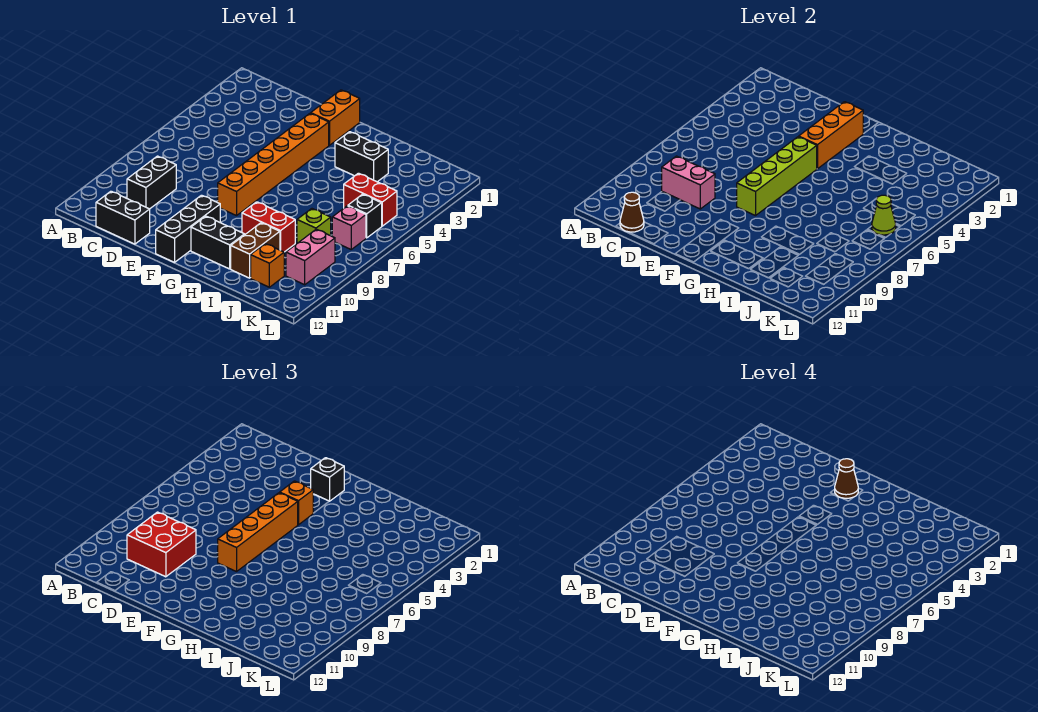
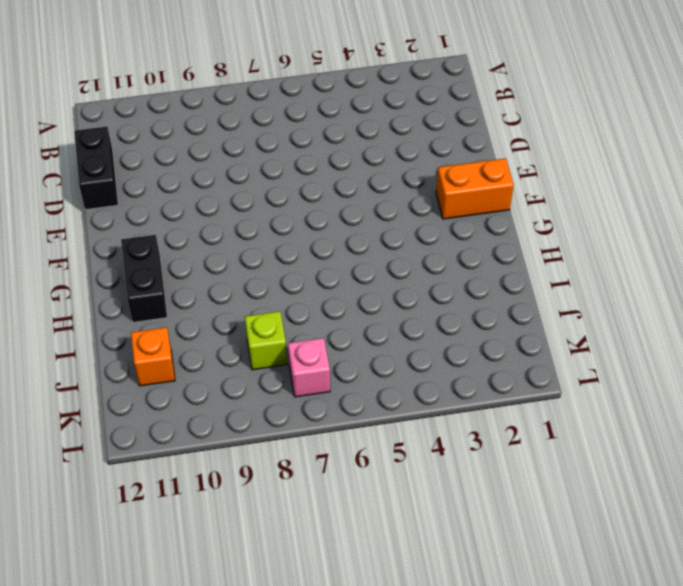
none -> black brick C9:C10 level 1
none -> orange brick F3:F8 level 1
none -> black brick F10:F12 level 1

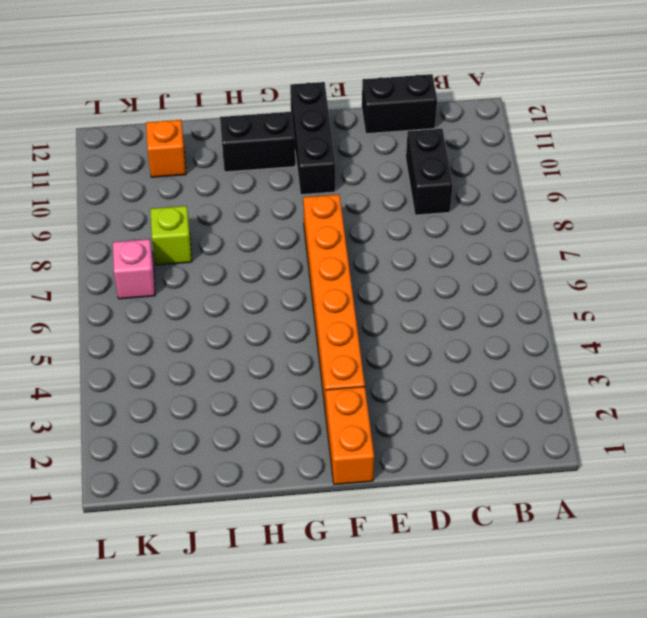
none -> black brick H3:I3 level 1
none -> red brick H9:I9 level 1
none -> brown brick I10:I11 level 1

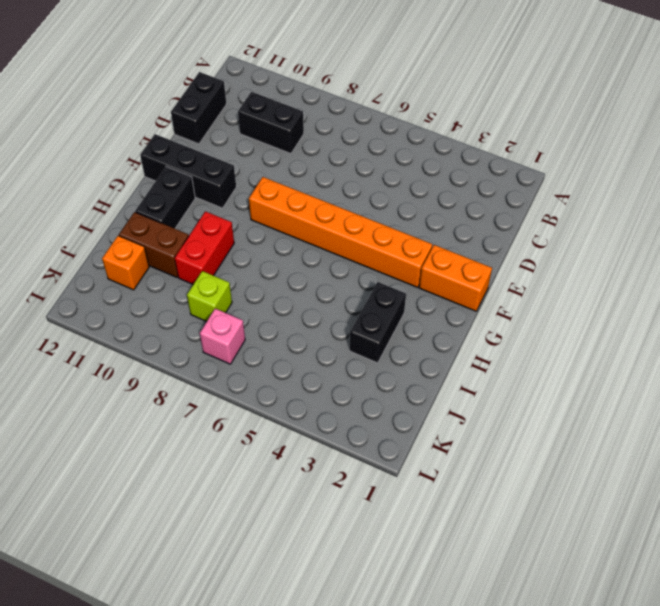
none -> red brick J5:K5 level 1
none -> black brick K6 level 1
none -> pink brick K9:K10 level 1

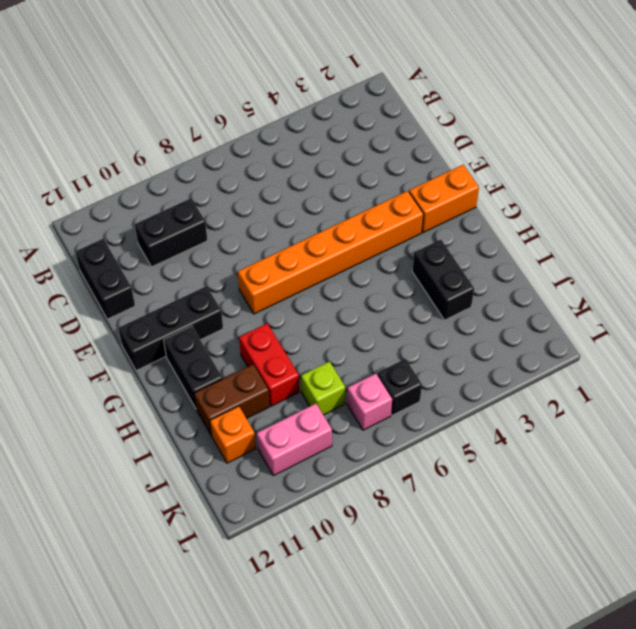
none -> red brick J5:K5 level 1
none -> pink brick C9:D9 level 2
none -> brown cone C12 level 2

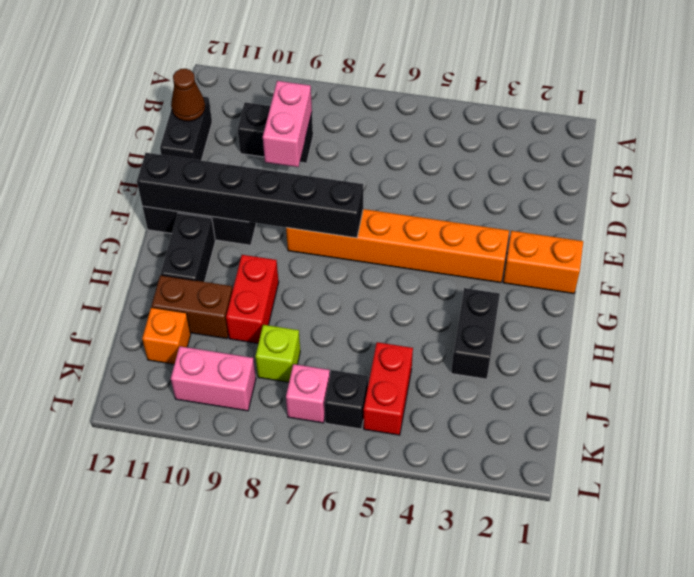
black brick F7:F12 level 2 -> lime brick F5:F8 level 2
none -> orange brick F2:F4 level 2
none -> lime cone K6 level 2
none -> red brick C9:D10 level 3

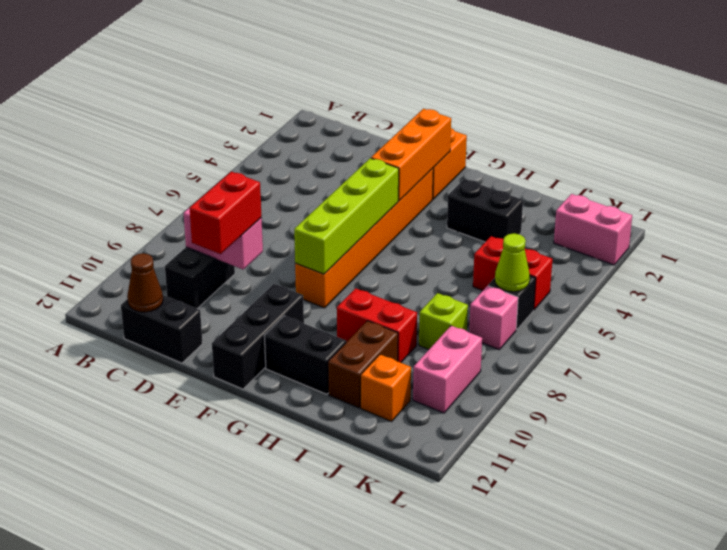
red brick D9:D10 level 3 -> red brick C9:D10 level 3
pink brick K2:L2 level 1 -> none
none -> black brick F2 level 3
none -> orange brick F4 level 3
none -> orange brick F5:F8 level 3

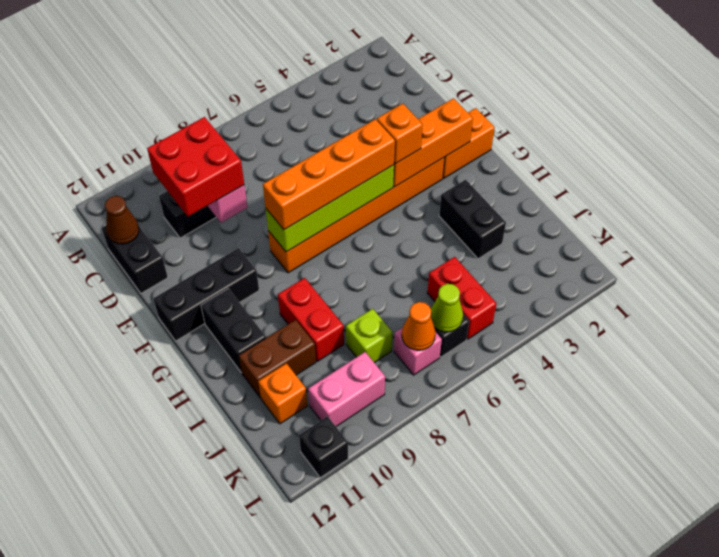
orange cone K7 level 2 -> none
black brick L11 level 1 -> black brick F2 level 3
none -> brown cone F2 level 4

